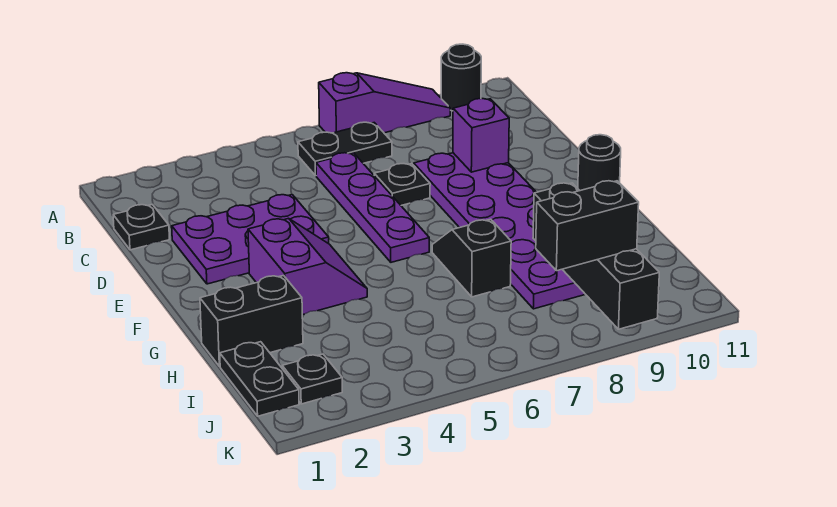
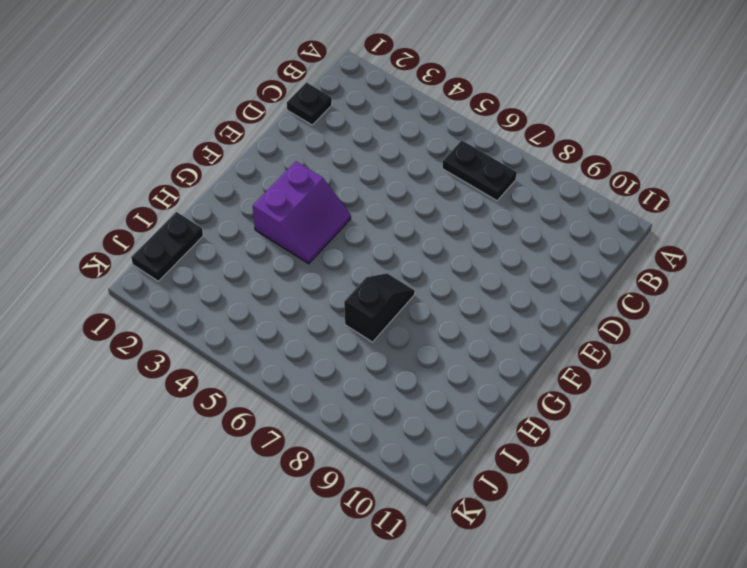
none -> purple slope A7:A9 level 1 top 7
none -> black round brick A10 level 1
none -> purple plate C6:F6 level 1

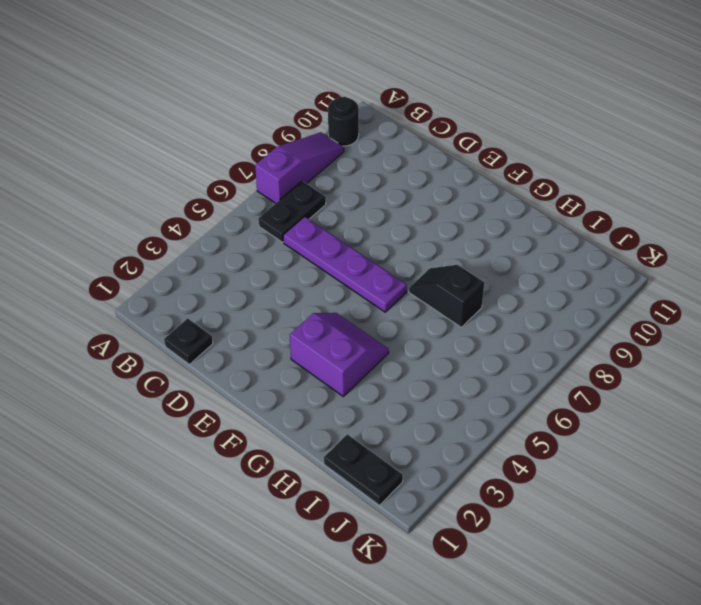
none -> purple plate D2:E4 level 1
none -> black plate D7 level 1
none -> purple plate D8:I9 level 1

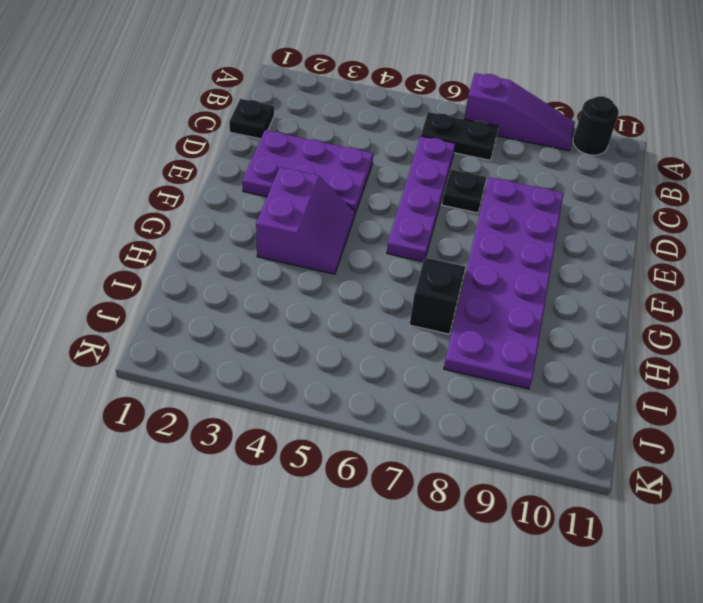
none -> black round brick F11 level 1
none -> black brick H1:H2 level 1
none -> black plate I1:J1 level 1

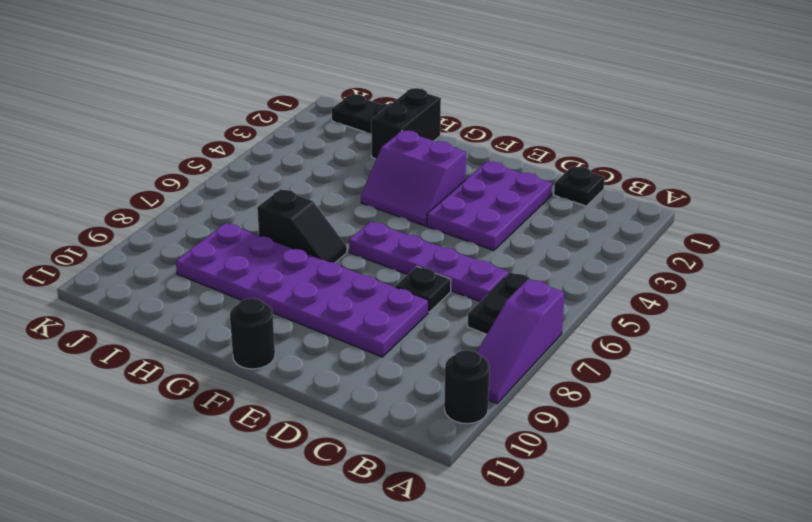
none -> black plate J2 level 1
none -> purple brick D9 level 2
none -> black brick H9:K9 level 2

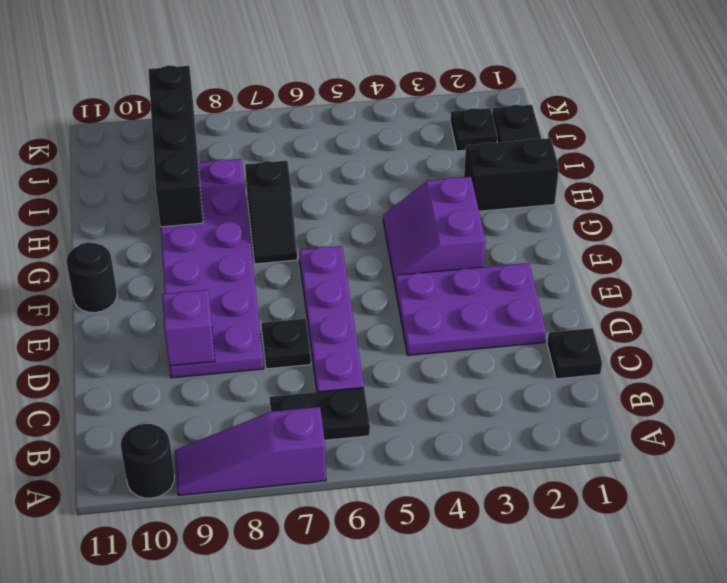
none -> black brick J8:J9 level 3

